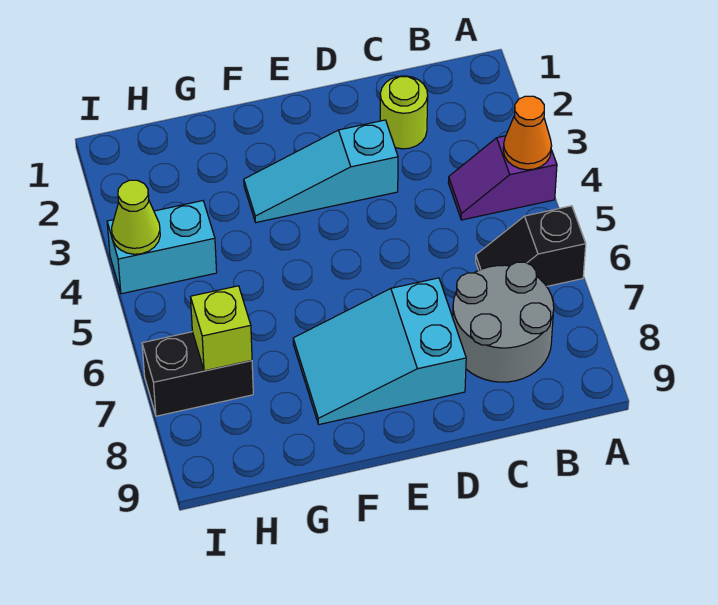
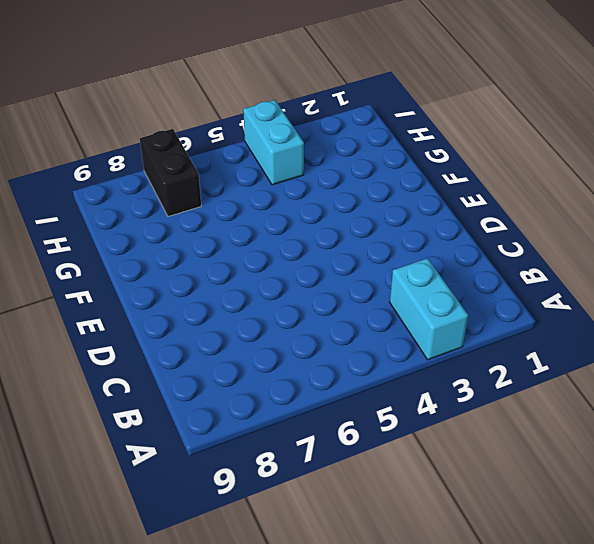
cyan brick A3:B3 level 1 -> none
none -> purple slope A4:B4 level 1 top A
none -> black slope A6:B6 level 1 top A

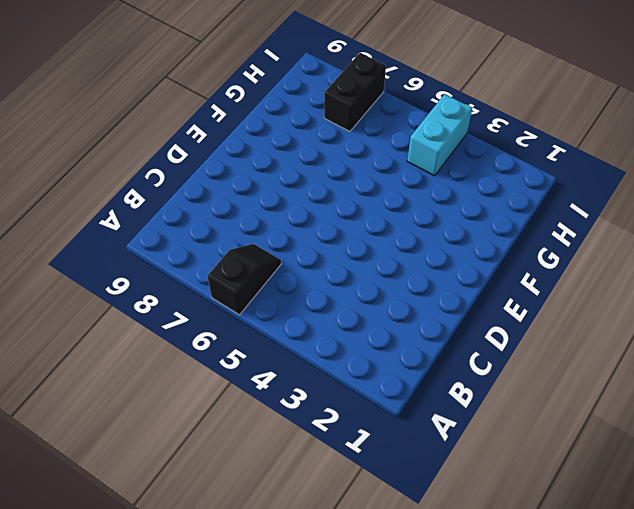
none -> purple slope A4:B4 level 1 top A
none -> grey round brick B7:C8 level 1

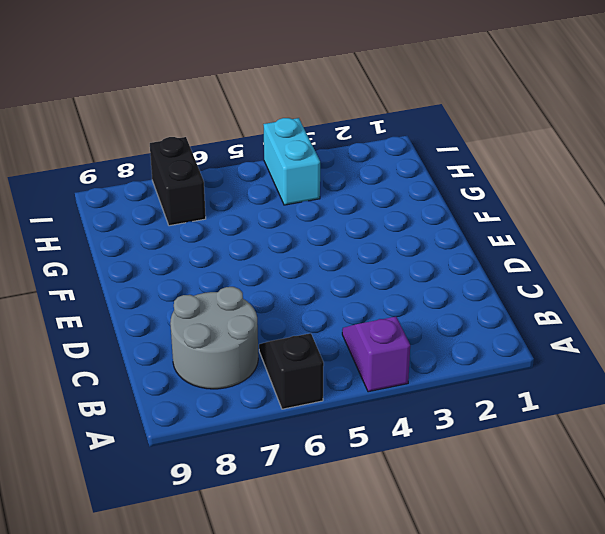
none -> lime round brick C2 level 1
none -> cyan slope D3:F3 level 1 top D

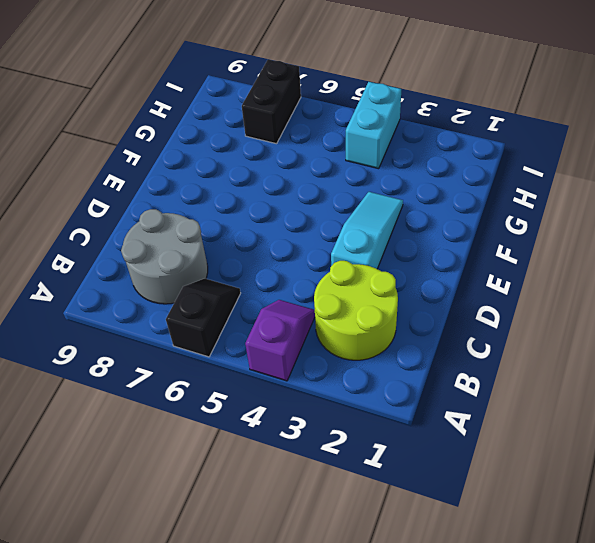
lime round brick B2:C3 level 1 -> lime round brick C2 level 1
none -> cyan slope D7:F8 level 1 top D
none -> orange cone A4 level 2

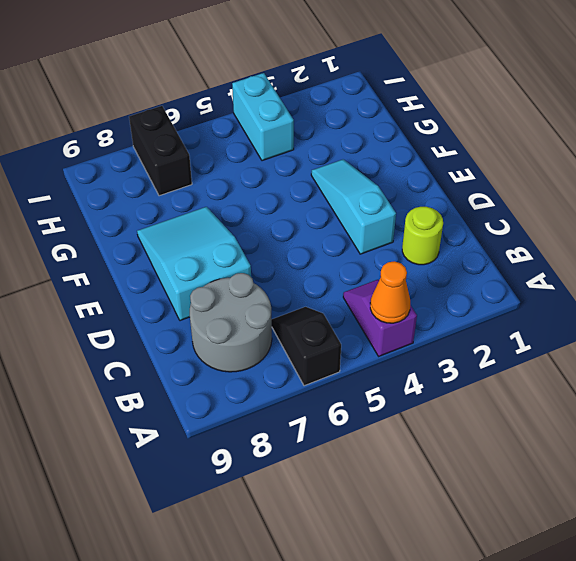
none -> lime brick H7 level 2
none -> lime cone I4 level 2

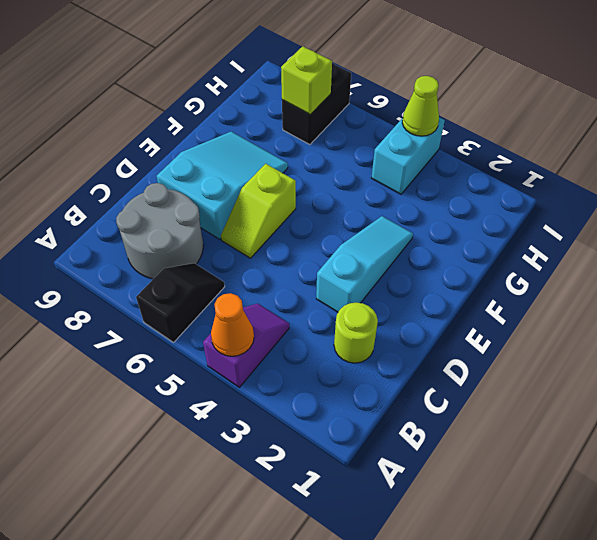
lime slope D6:E6 level 1 top E -> none

